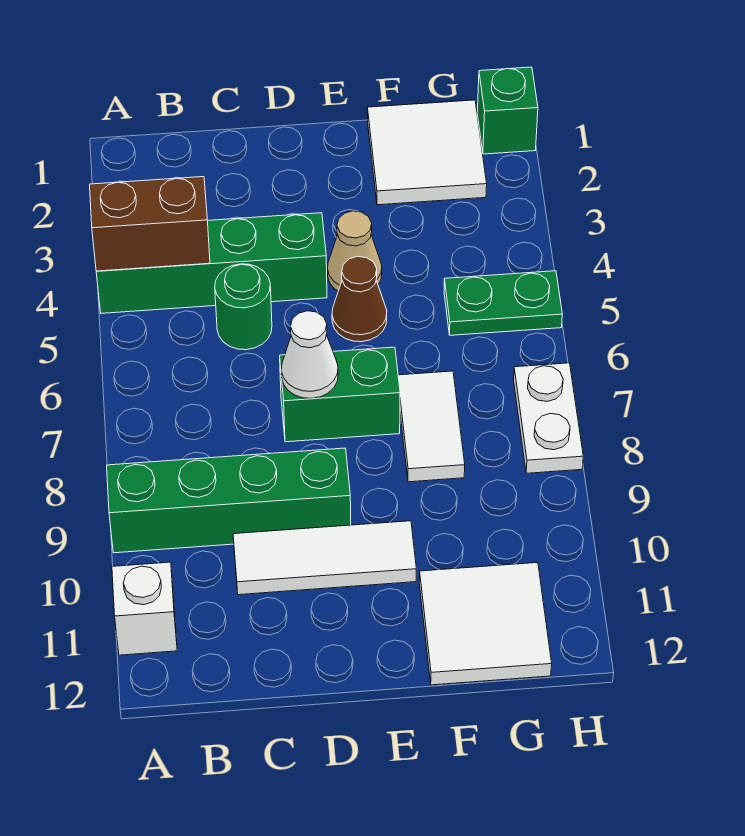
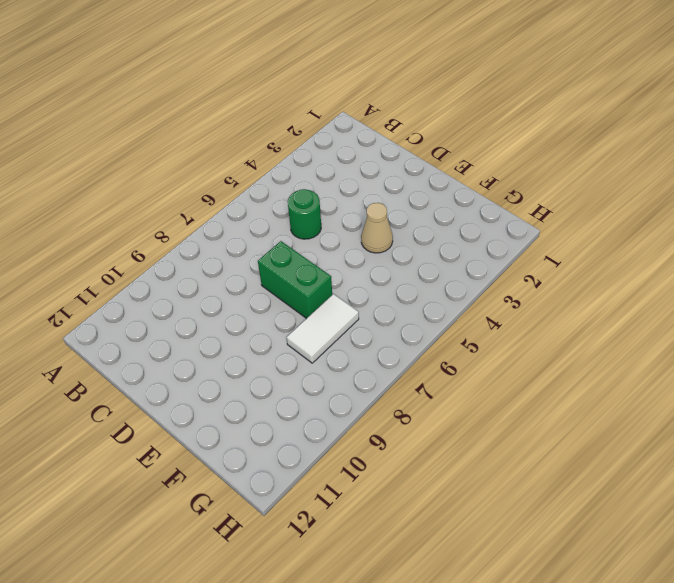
none -> green brick A4:D4 level 1
none -> green brick A9:D9 level 1
none -> white brick A11 level 1

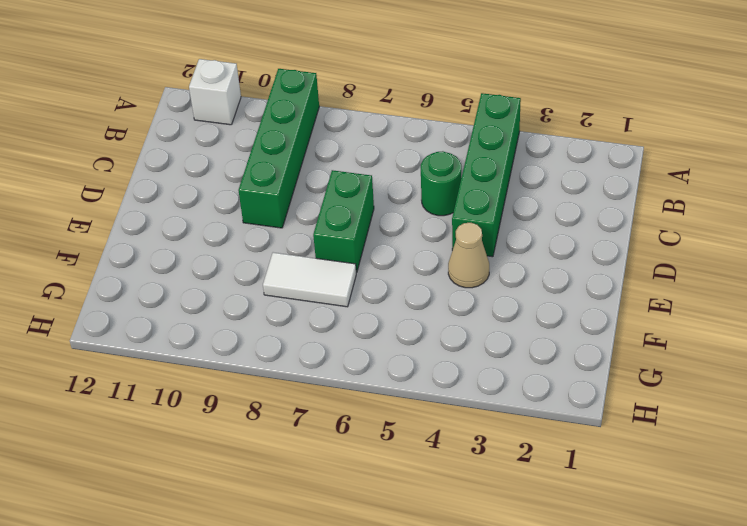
none -> white tile C10:E10 level 1
none -> brown cone E5 level 1
none -> white tile F1:G2 level 1

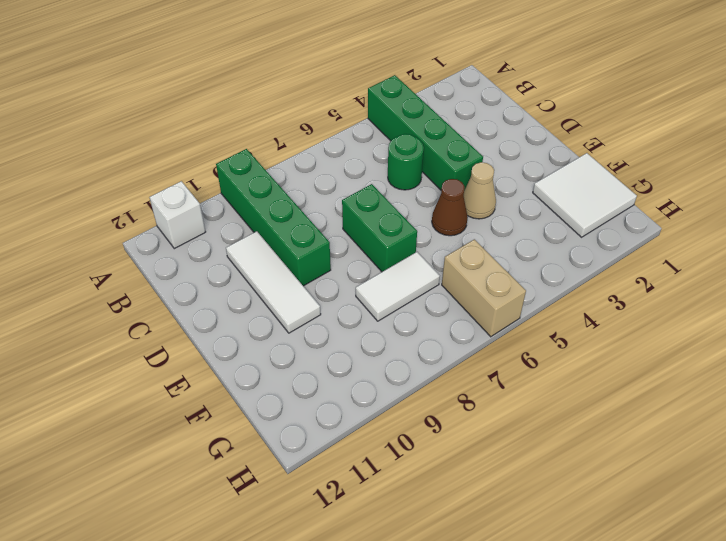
tan brick G6:H6 level 1 -> none
none -> white tile F11:G12 level 1
none -> green plate G5:H5 level 1
none -> green brick H1 level 1

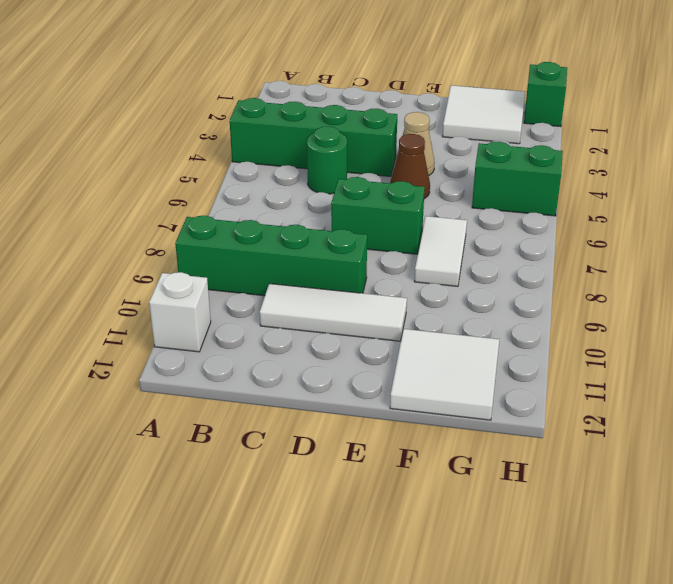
green brick G5:H5 level 1 -> green plate G5:H5 level 1
none -> white plate H7:H8 level 1
none -> brown brick A4:B4 level 2
none -> white cone D7 level 2

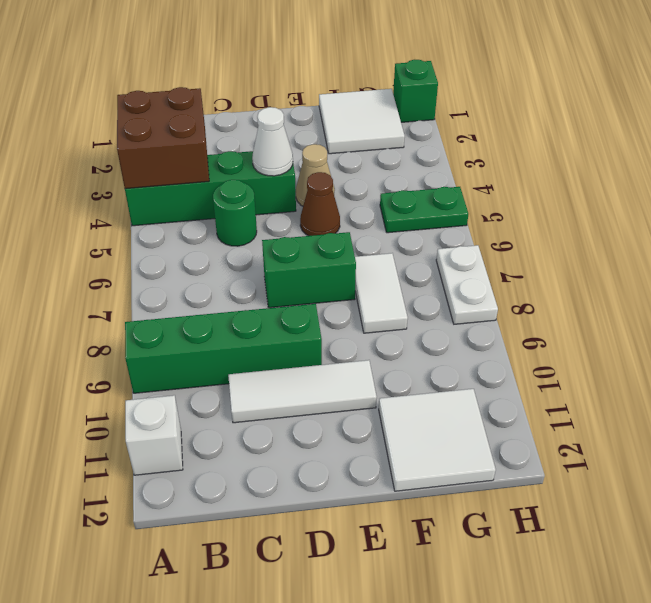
brown brick A3:B4 level 2 -> brown brick A4:B4 level 2
white cone D4 level 2 -> white cone D7 level 2

